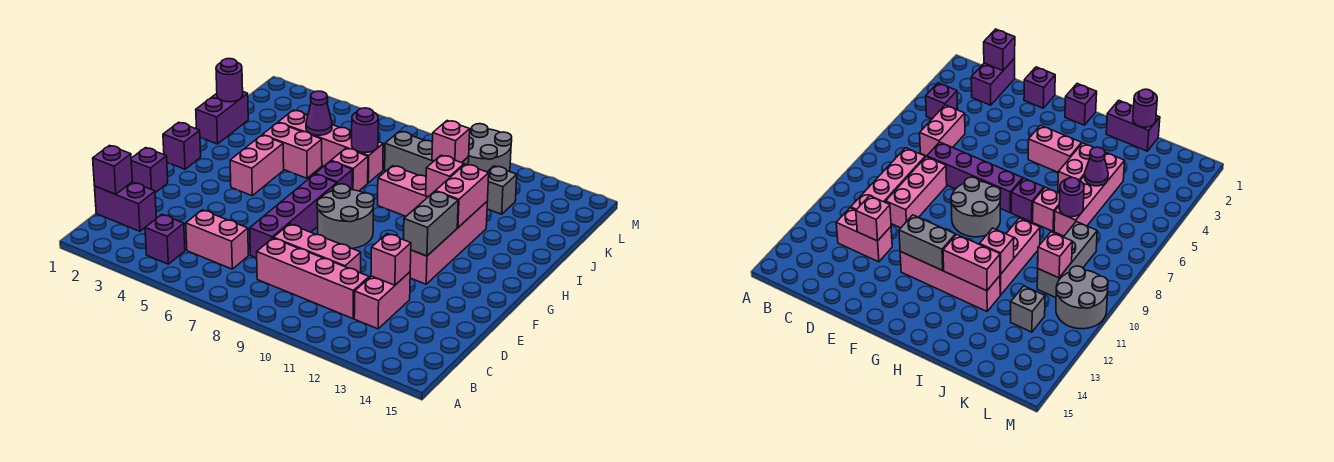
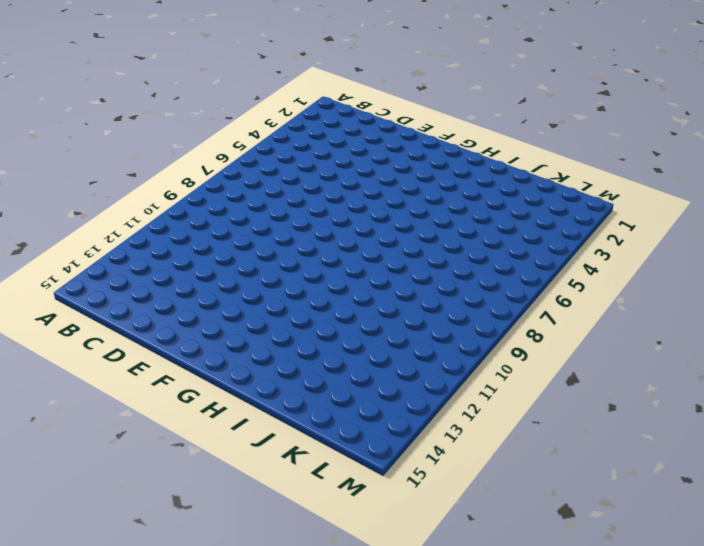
none -> purple brick B4 level 1
none -> purple brick C1:C2 level 1
none -> pink brick C5:C6 level 1
none -> pink brick C8:C11 level 1

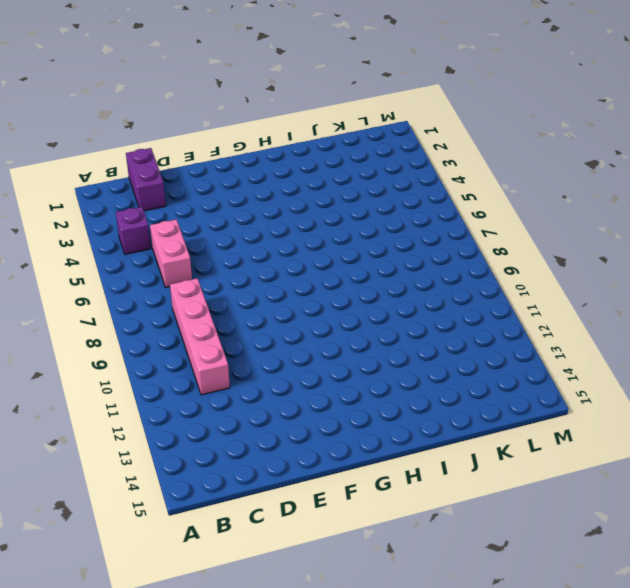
none -> pink brick C12:D12 level 1
none -> purple brick D7:G7 level 1
none -> pink brick D8:D10 level 1
none -> purple brick E1 level 1

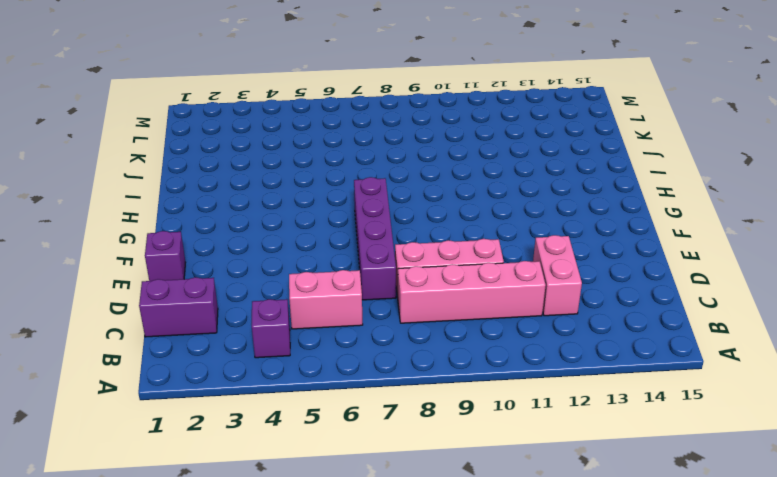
none -> grey round brick F8:G9 level 1
none -> pink brick F12:I12 level 1
none -> purple brick G1 level 1
none -> pink brick G4:H4 level 1

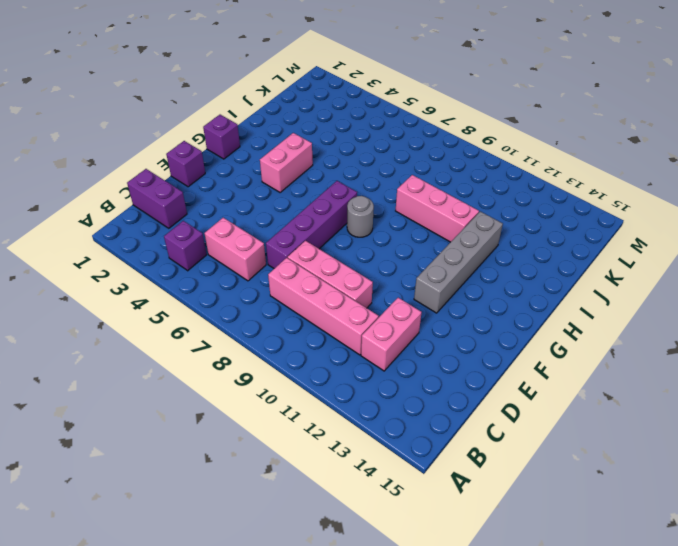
grey brick F12:I12 level 1 -> pink brick F12:I12 level 1
grey round brick G8 level 1 -> grey round brick F8:G9 level 1
none -> purple brick H7 level 1
none -> purple brick I1:J1 level 1
none -> pink brick I4:I5 level 1
none -> pink brick I7 level 1

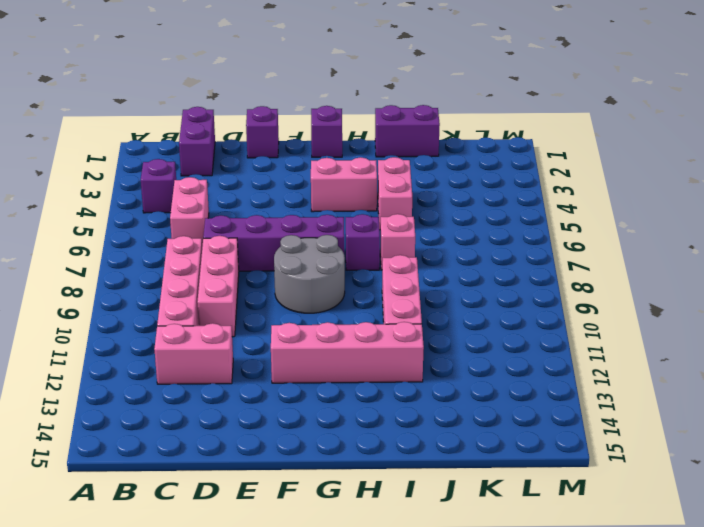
none -> pink brick J4:J7 level 1
none -> grey brick K8:K10 level 1
none -> grey brick K12 level 1
none -> grey round brick L10:M11 level 1

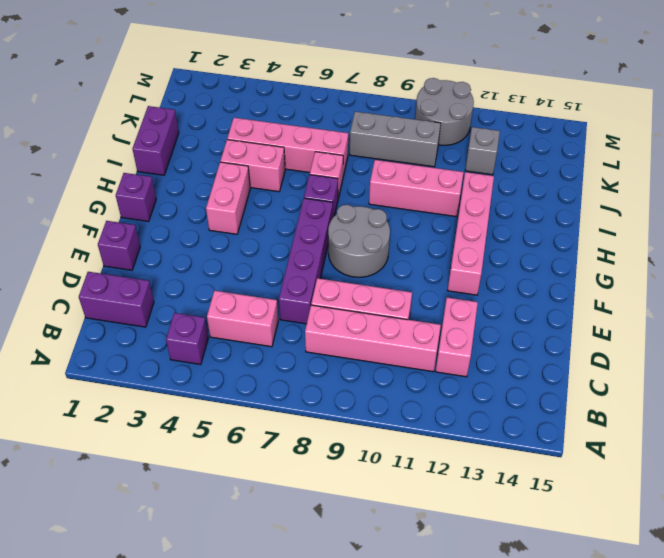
none -> purple brick C1 level 2
none -> pink brick D12 level 2
none -> grey brick F12:G12 level 2
none -> pink brick H12:I12 level 2

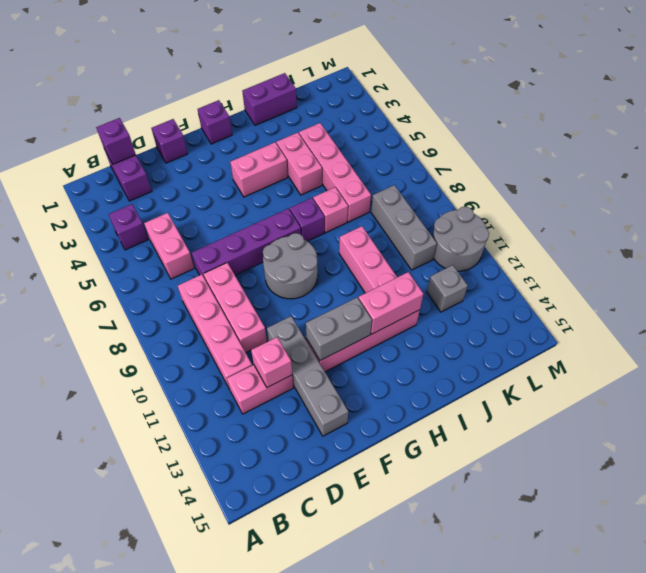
grey brick E11:E14 level 1 -> none
none -> pink brick I11 level 2
none -> purple round brick J1 level 2
none -> purple cone J5 level 2
none -> purple round brick J7 level 2

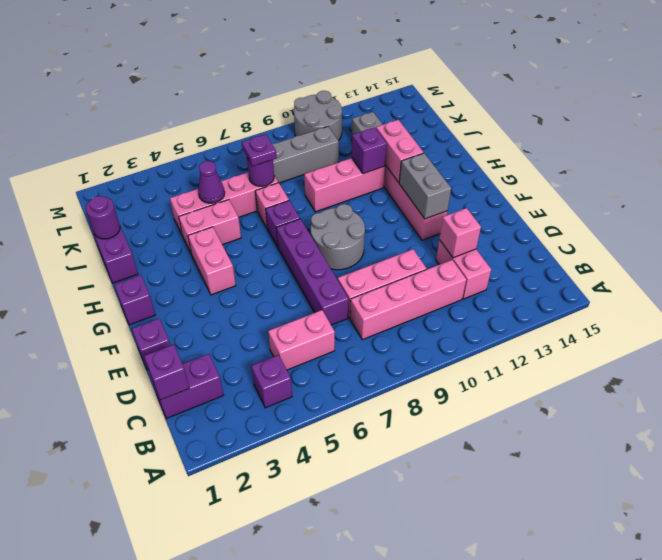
purple brick I11 level 2 -> pink brick I11 level 2
purple plate J7 level 3 -> none
none -> pink brick K10 level 2

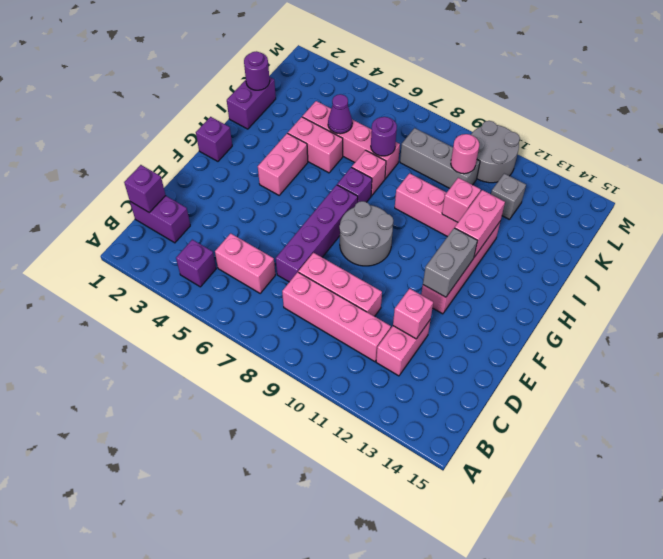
pink round brick K10 level 2 -> pink brick K10 level 2
none -> purple brick E1 level 1

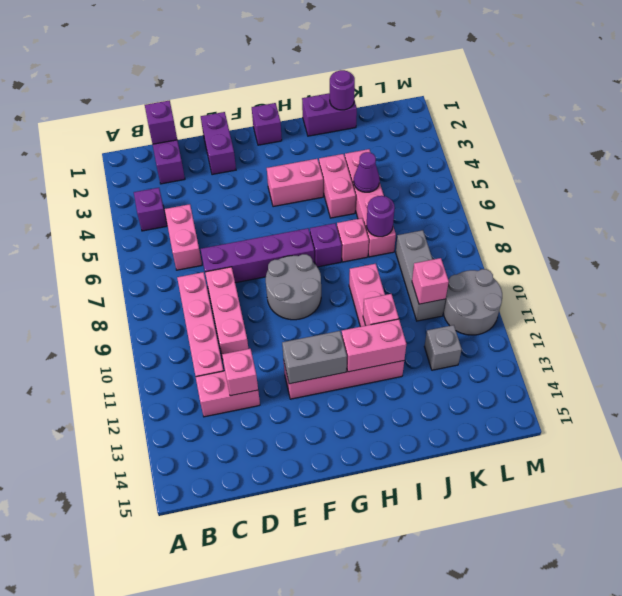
purple brick E1:E2 level 1 -> purple brick E1 level 1

